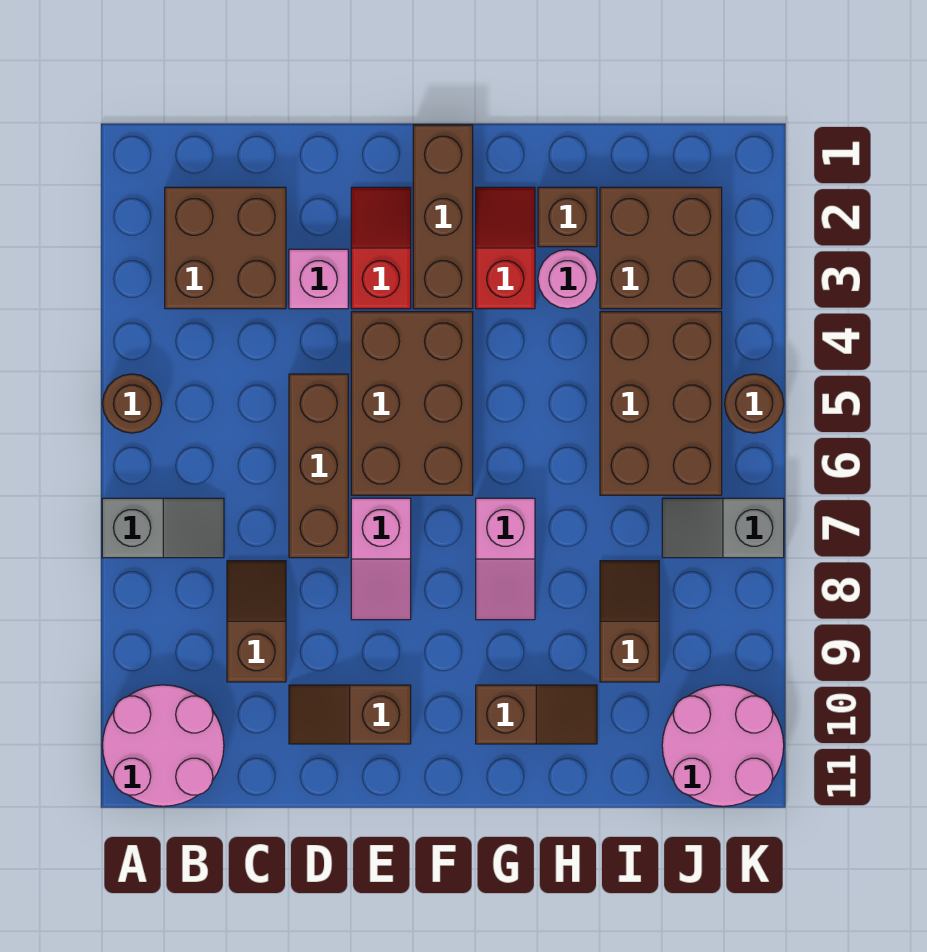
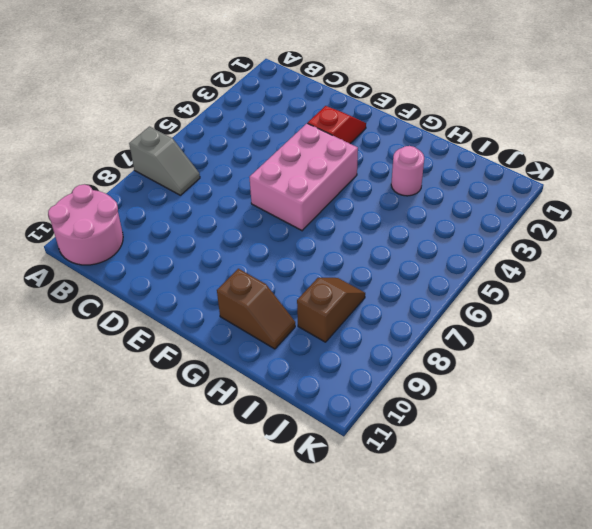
pink brick E4:F6 level 1 -> brown brick E4:F6 level 1
none -> brown round brick A5 level 1
none -> brown brick B2:C3 level 1
none -> brown slope C8:C9 level 1 top 9

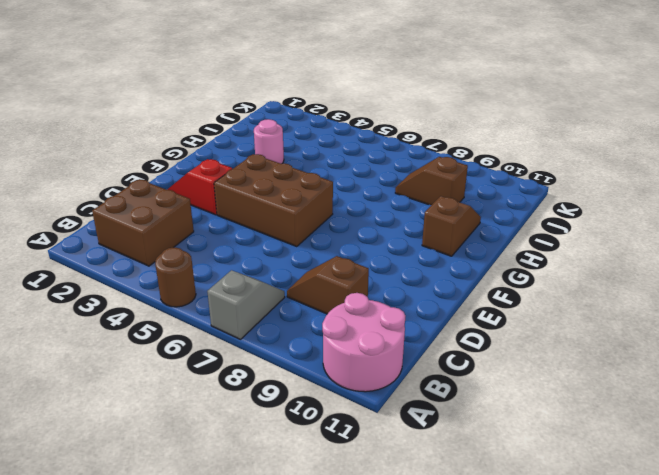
none -> pink brick D3 level 1
none -> brown brick D5:D7 level 1
none -> brown slope D10:E10 level 1 top E

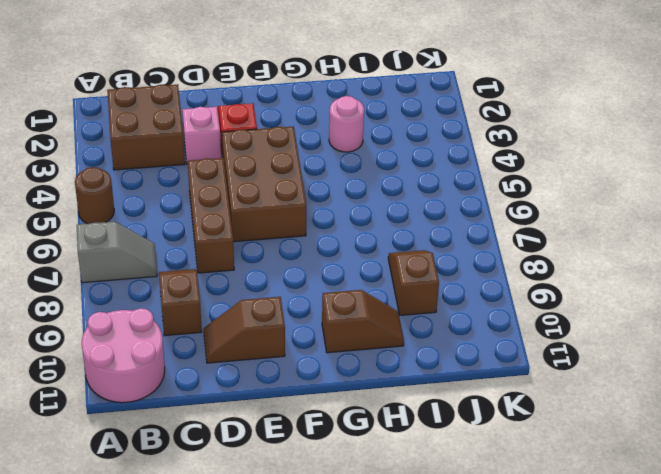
none -> pink slope E7:E8 level 1 top 7
none -> brown brick F1:F3 level 1
none -> red slope G2:G3 level 1 top 3

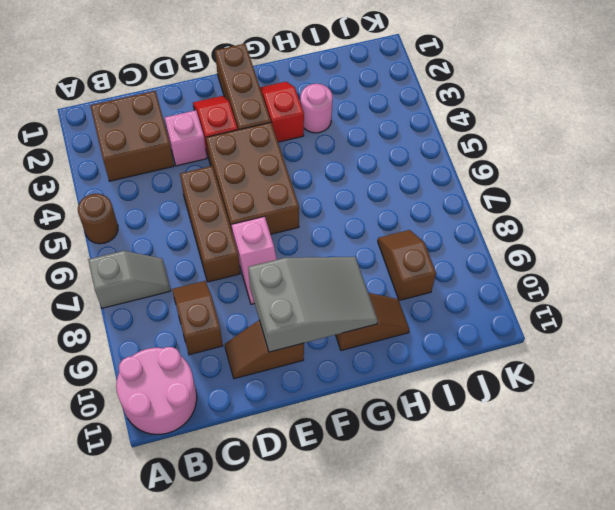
grey slope E9:G10 level 2 top E -> none
none -> pink slope G7:G8 level 1 top 7
none -> brown brick H2 level 1
none -> brown brick I2:J3 level 1

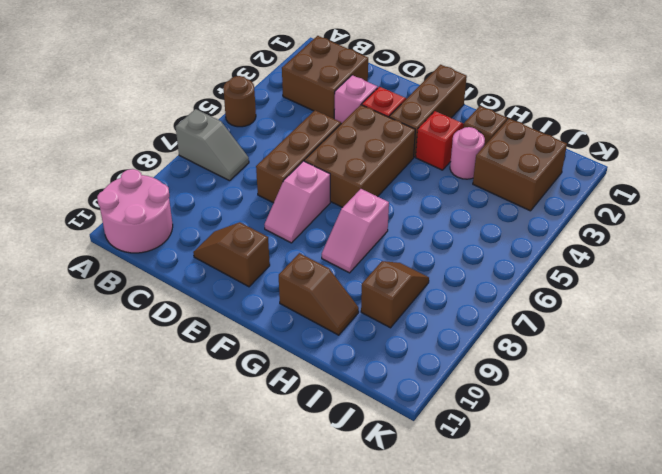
none -> brown slope C8:C9 level 1 top 9
none -> brown brick I4:J6 level 1
none -> grey slope J7:K7 level 1 top K

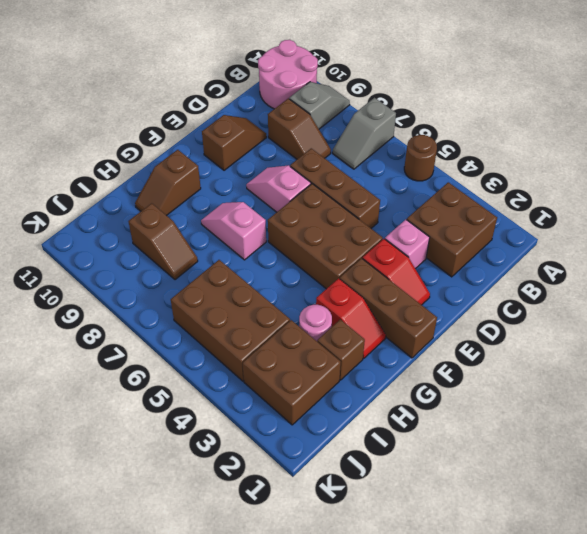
grey slope A9:B9 level 1 top B -> grey slope J7:K7 level 1 top K
none -> pink round brick J10:K11 level 1
none -> brown round brick K5 level 1

